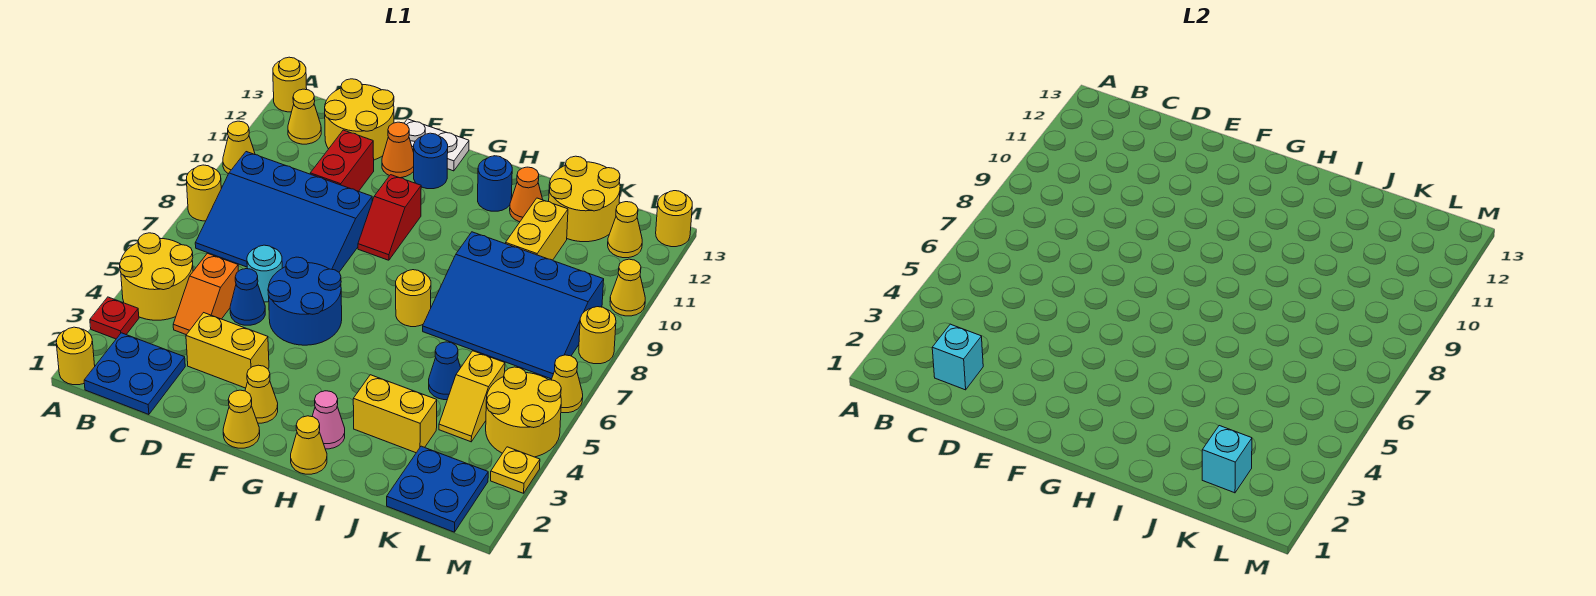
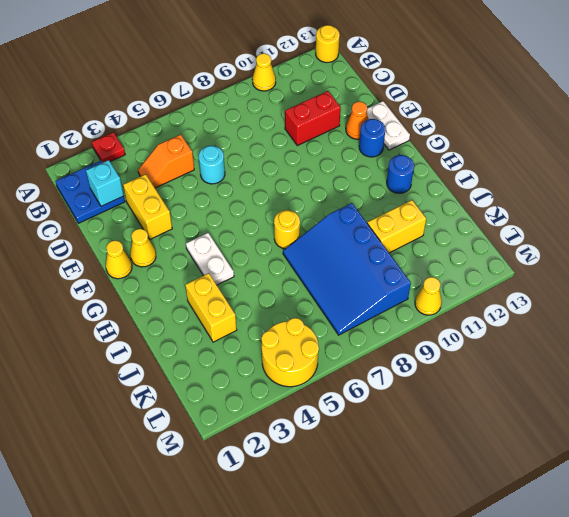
white plate G4:H4 level 1 -> none
none -> yellow round brick A1 level 1
none -> yellow round brick A4:B5 level 1
none -> yellow round brick A8 level 1
none -> blue slope B7:E9 level 1 top 9

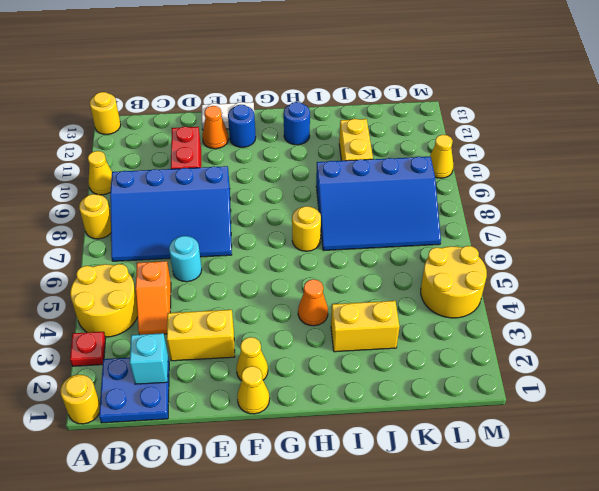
orange cone H4 level 1 -> orange cone I12 level 1
none -> yellow cone B12 level 1
none -> yellow round brick C12:D13 level 1
none -> blue cone D5 level 1
none -> blue round brick E5:F6 level 1

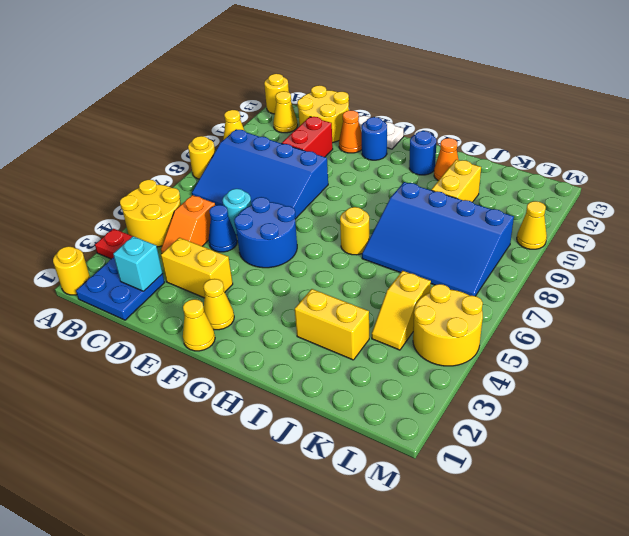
none -> red slope F9:F10 level 1 top 10
none -> yellow cone H1 level 1
none -> pink cone H2 level 1
none -> blue cone J5 level 1

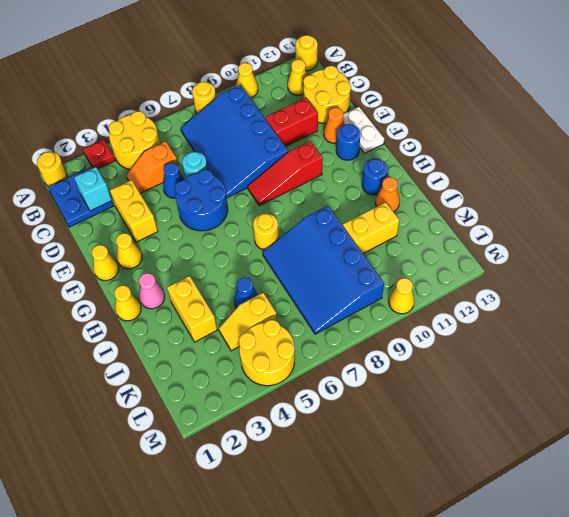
red slope F8:F10 level 1 top 10 -> red slope F9:F10 level 1 top 10
none -> yellow round brick J12:K13 level 1
none -> blue plate K1:L2 level 1
none -> yellow cone L12 level 1
none -> yellow plate M3 level 1

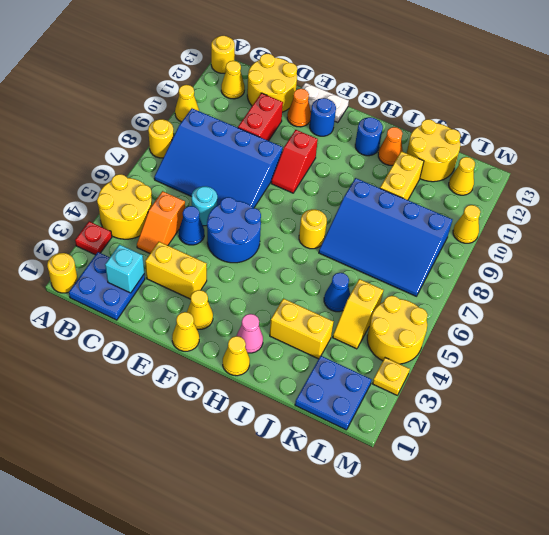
none -> yellow cone M6 level 1
none -> yellow round brick M8 level 1
none -> yellow round brick M13 level 1
none -> cyan brick K2 level 2

